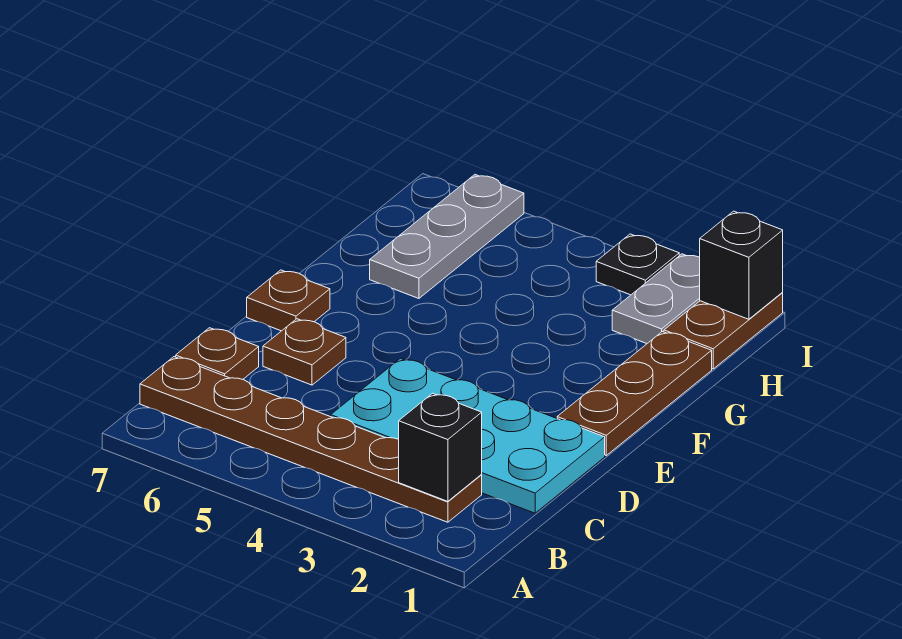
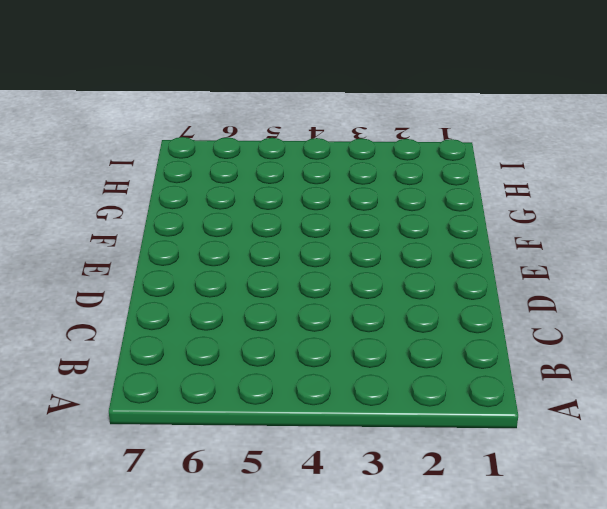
none -> brown plate B2:B7 level 1
none -> cyan plate C1:D4 level 1
none -> brown plate C7 level 1

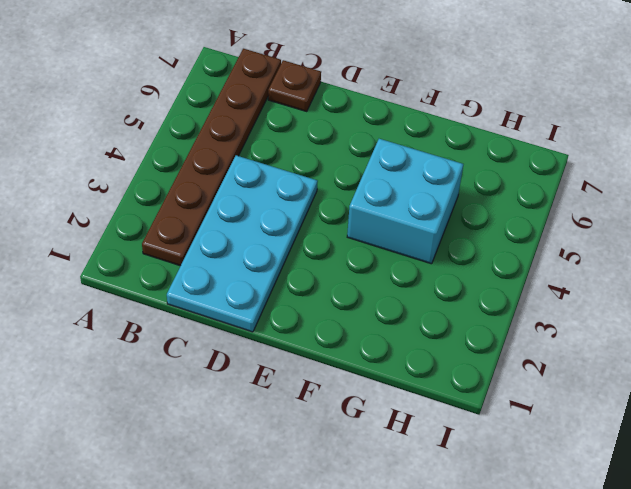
cyan brick F4:G5 level 1 -> none
none -> brown plate D6 level 1
none -> brown plate E1:G1 level 1
none -> brown plate E7 level 1

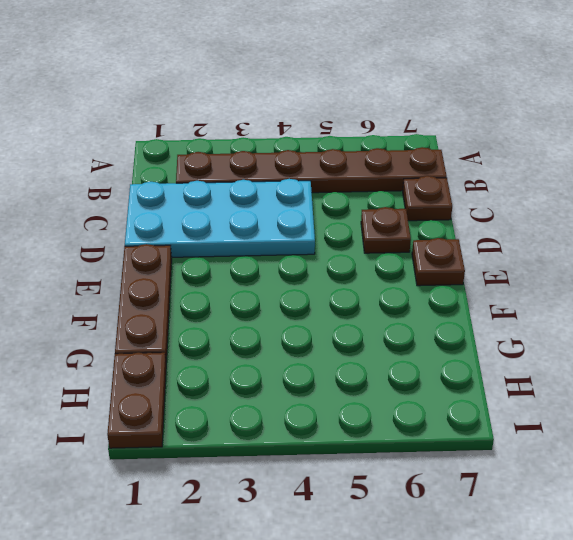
none -> grey plate G6:I6 level 1
none -> grey plate H2:I2 level 1
none -> black plate I3 level 1

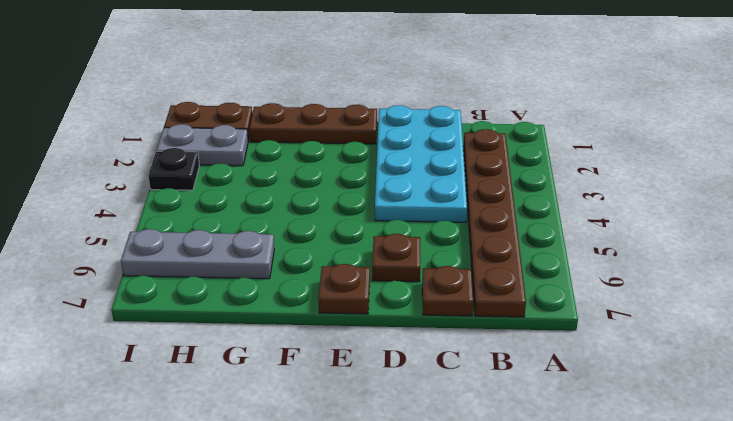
none -> black brick B2 level 2
none -> black brick I1 level 2

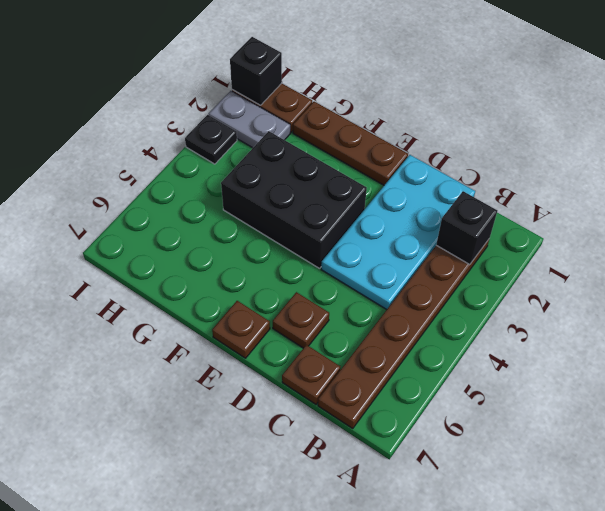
black brick E3:G4 level 1 -> none
none -> grey plate G6:I6 level 1

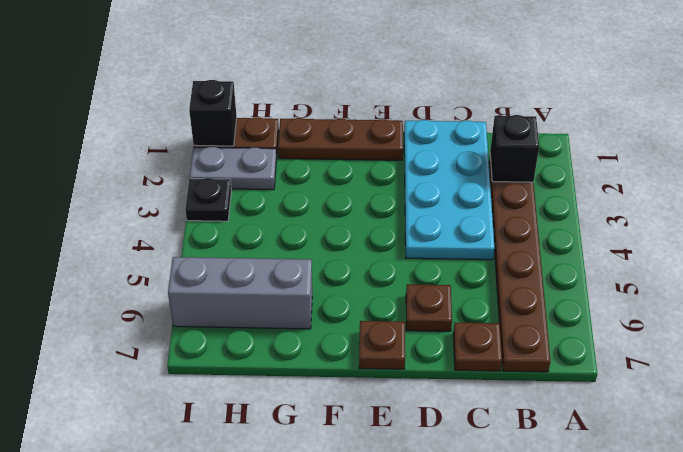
grey brick G6:I6 level 1 -> grey plate G6:I6 level 1

